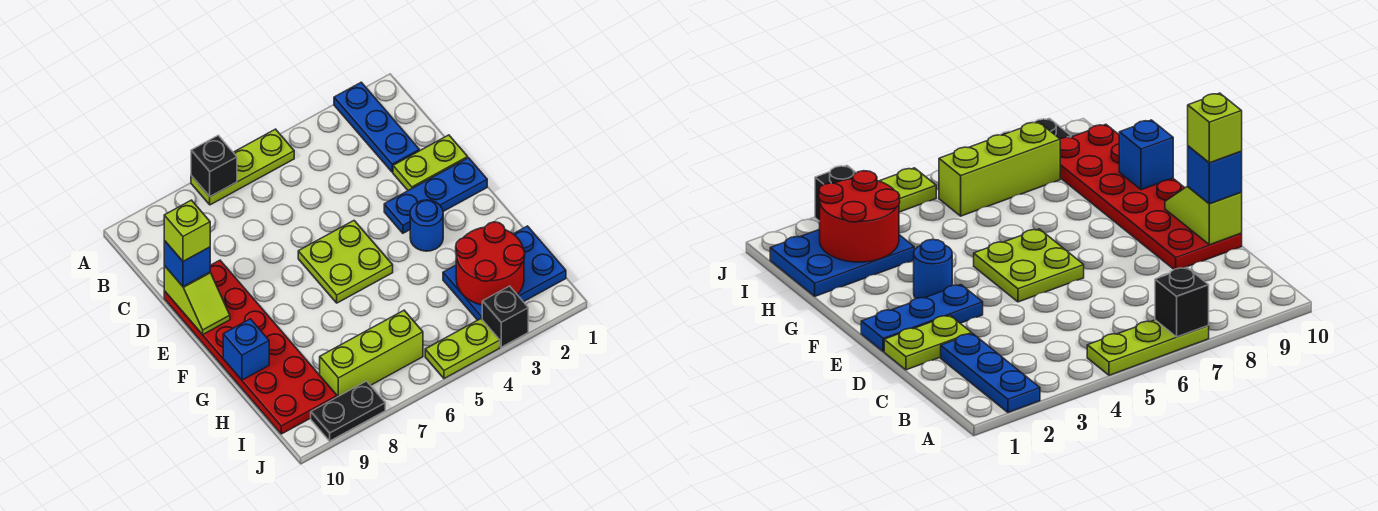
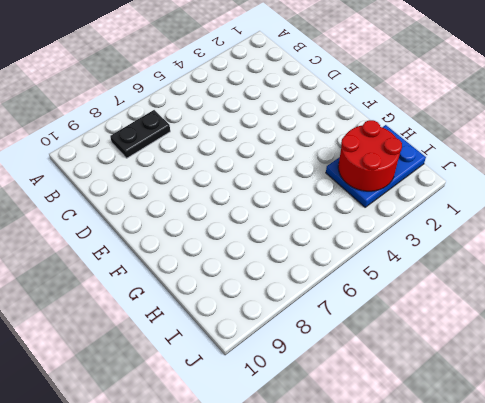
black plate B7:B8 level 1 -> black plate J8:J9 level 1
none -> blue plate A2:C2 level 1
none -> lime plate A5:A7 level 1
none -> lime plate D1:D2 level 1

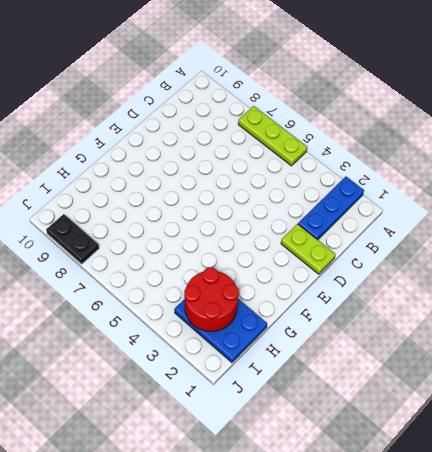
none -> red plate D9:I10 level 1
none -> blue plate E1:E3 level 1
none -> lime plate E5:F6 level 1

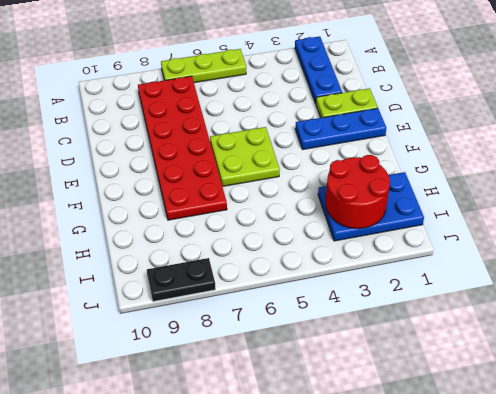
red plate B7:G8 level 1 -> red plate D9:I10 level 1
none -> blue round brick F3 level 1
none -> lime brick I6:I8 level 1
none -> black brick J3 level 1

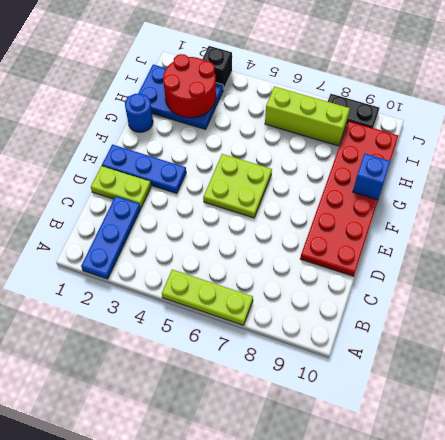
blue round brick G1 level 1 -> blue round brick F3 level 1
none -> lime plate J4:J5 level 1
none -> black brick A7 level 2
none -> lime slope D10:E10 level 2 top D

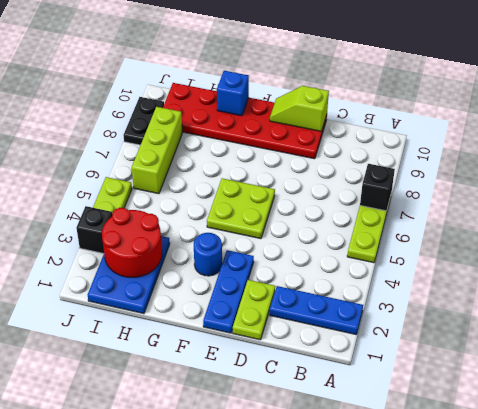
none -> blue brick D10 level 3
none -> lime brick D10 level 4

